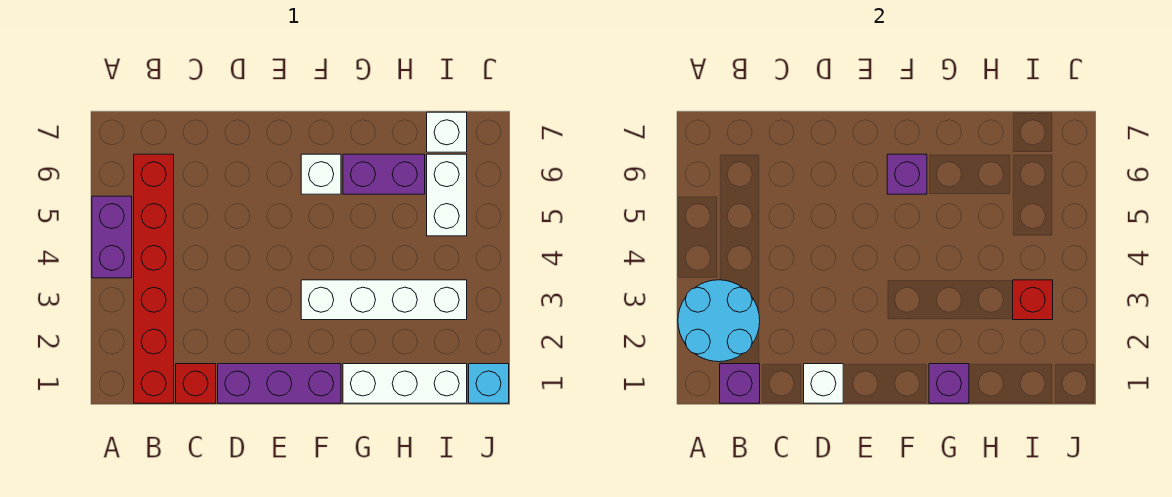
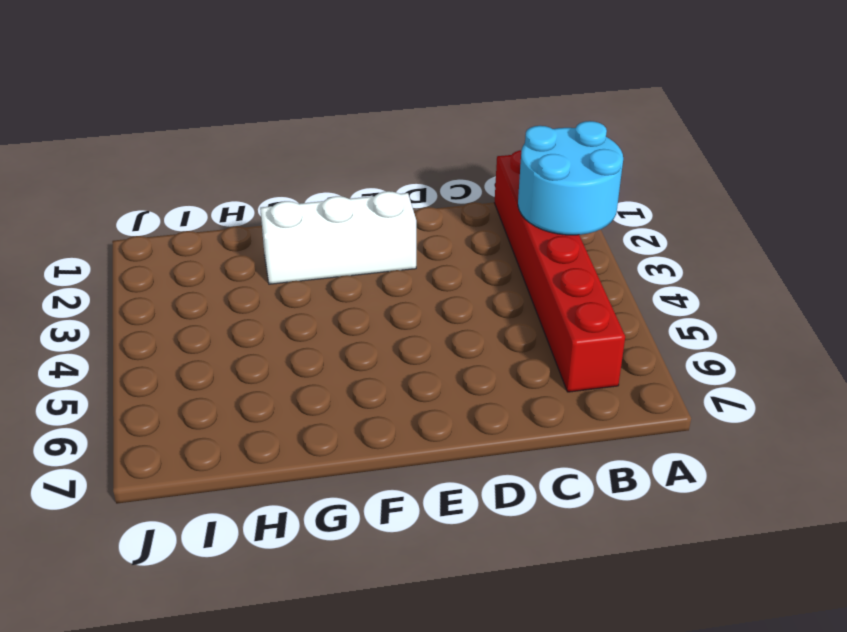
white brick E2:G2 level 1 -> white brick G1:I1 level 1
none -> purple brick A4:A5 level 1
none -> red brick C1 level 1
none -> purple brick D1:F1 level 1

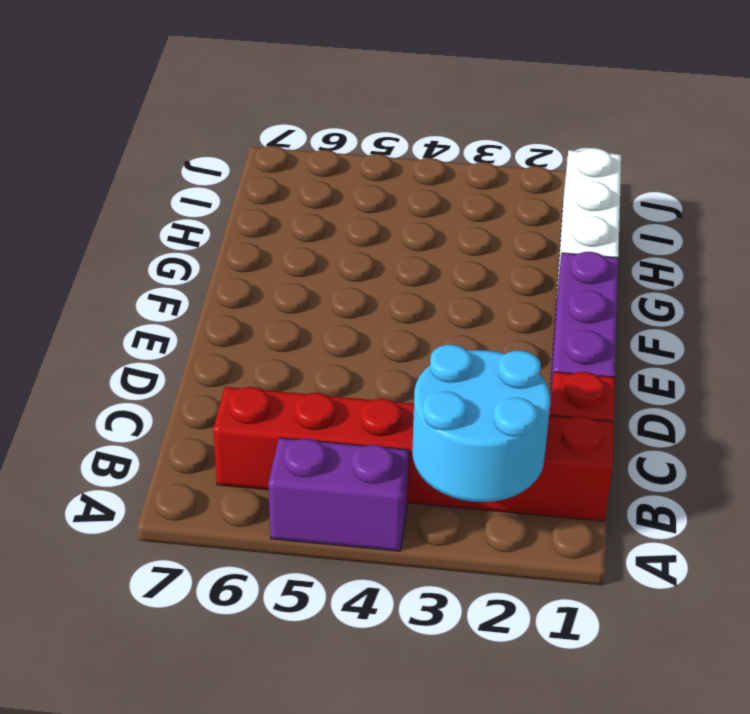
none -> white brick F3:I3 level 1
none -> white brick F6 level 1
none -> purple brick G6:H6 level 1

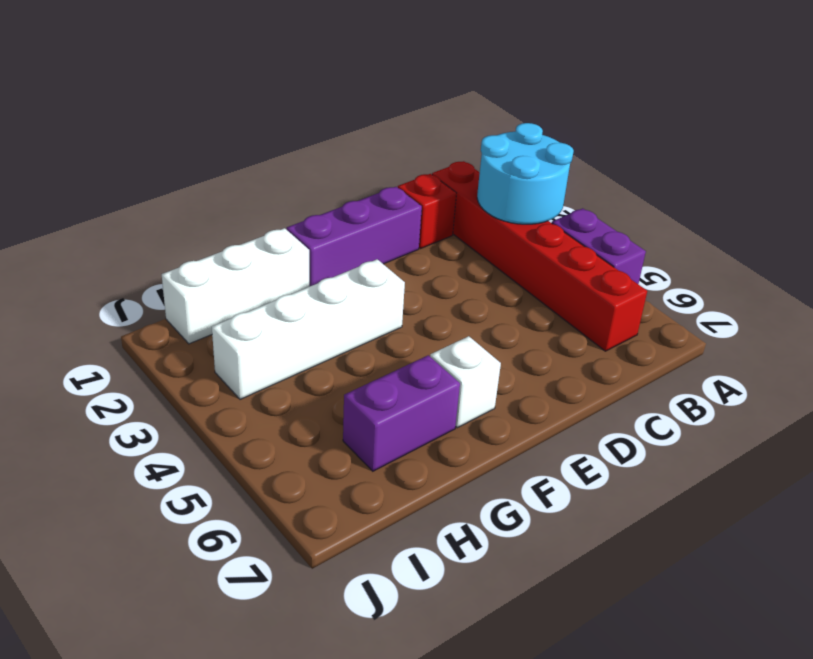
none -> white brick I5:I6 level 1
none -> white brick I7 level 1
none -> cyan brick J1 level 1

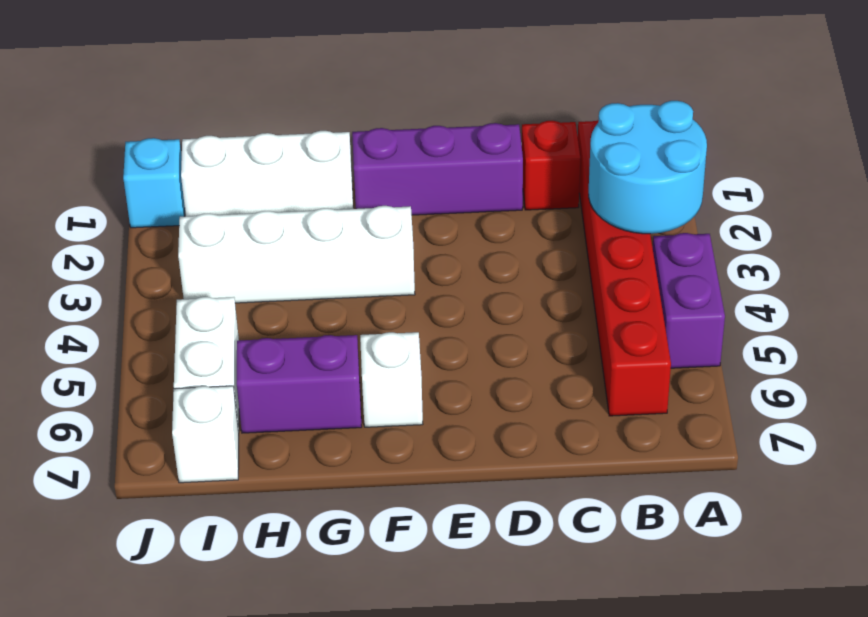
none -> purple brick B1 level 2
none -> white brick D1 level 2
none -> purple brick F6 level 2

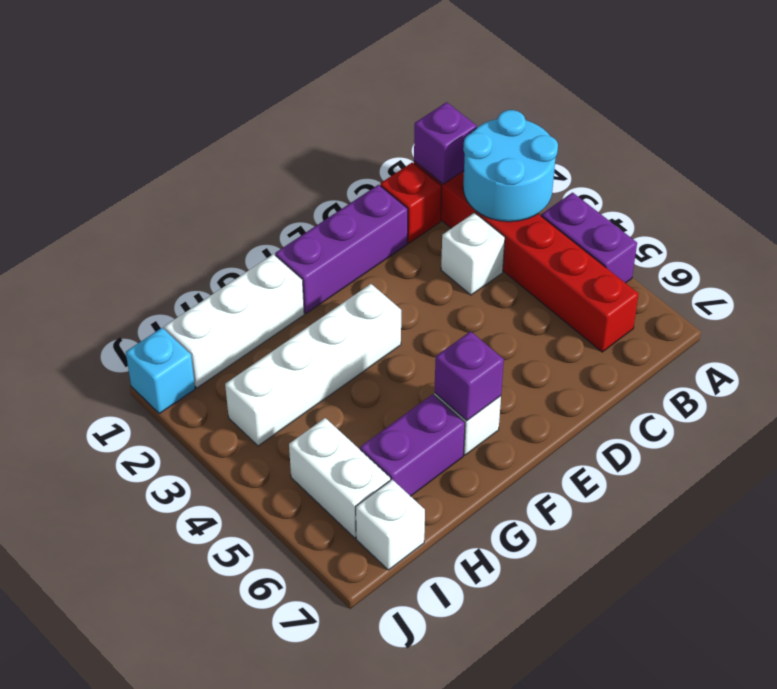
white brick C3 level 1 -> white brick D1 level 2
none -> purple brick G1 level 2
none -> red brick I3 level 2

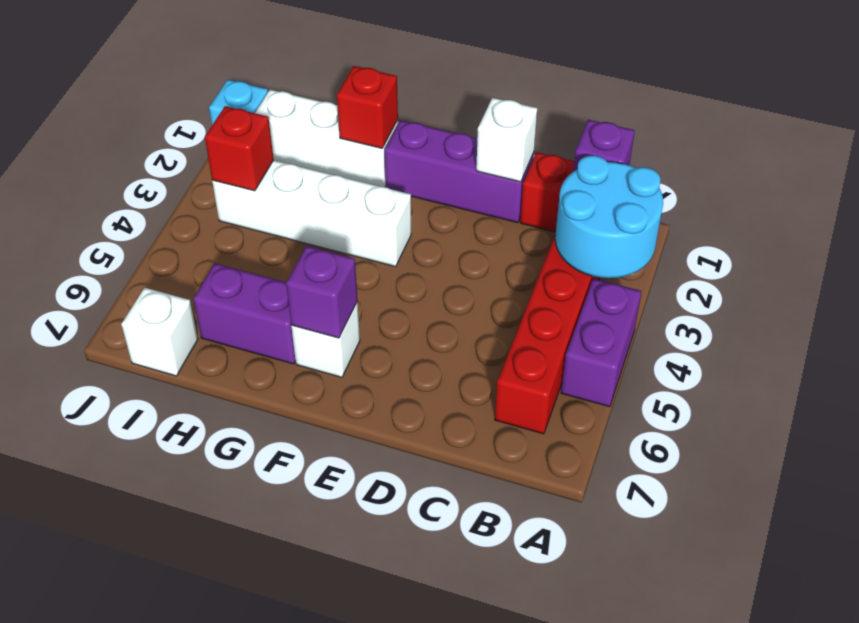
red brick G1 level 2 -> purple brick G1 level 2
none -> white brick I5:I6 level 1

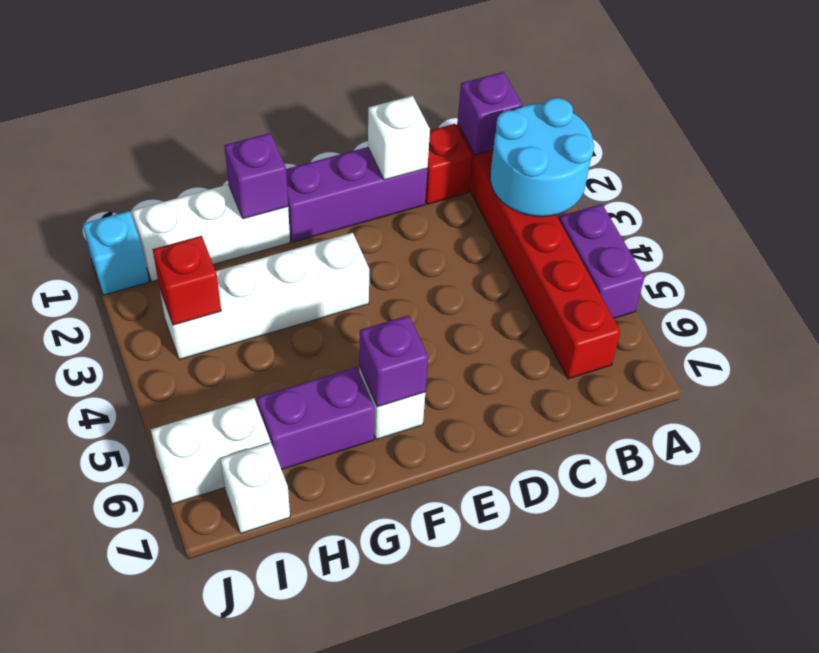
white brick I6:J6 level 1 -> white brick I5:I6 level 1

